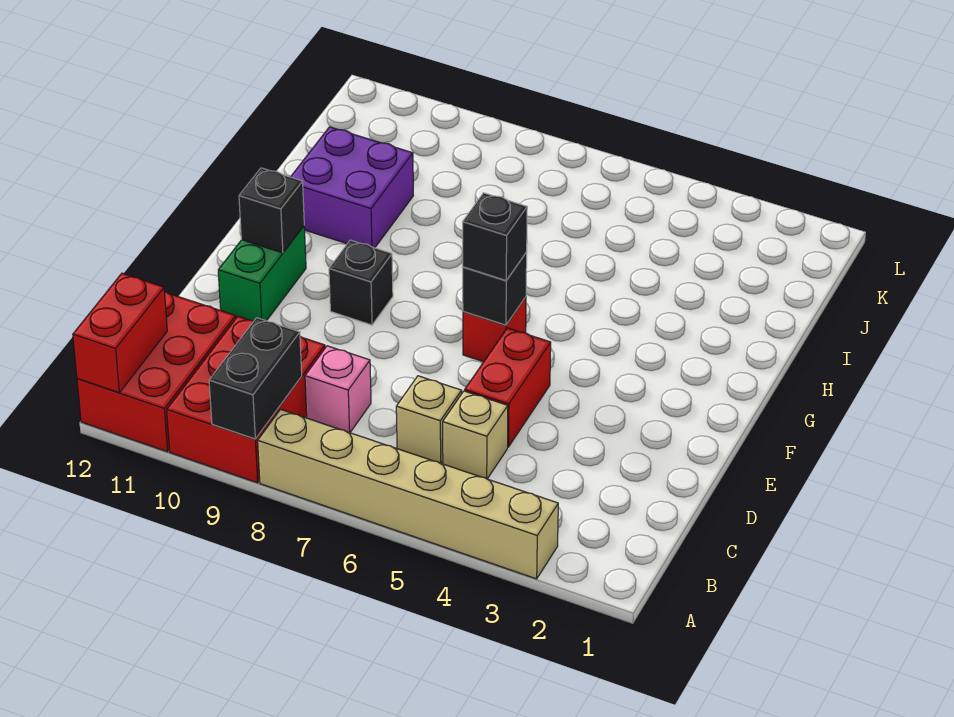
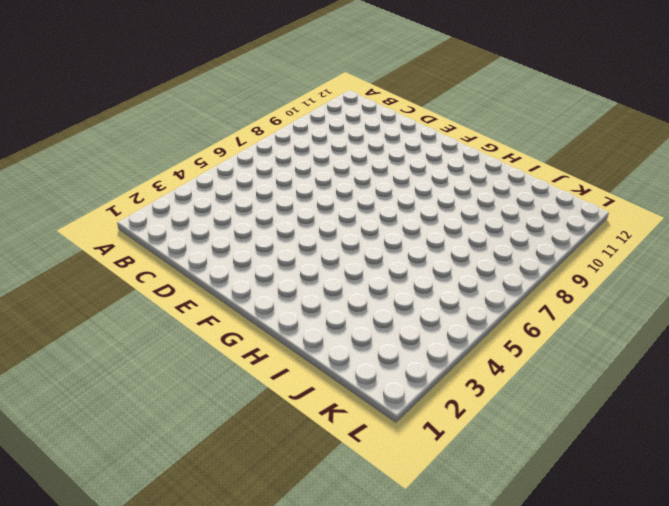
none -> tan brick A3:A8 level 1
none -> red brick A9:C10 level 1
none -> red brick A11:C12 level 1

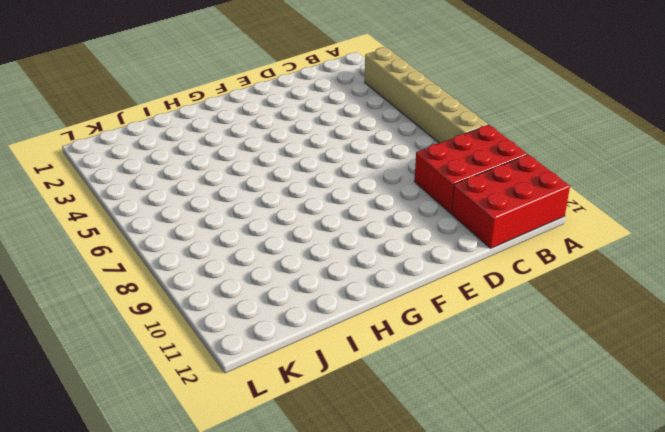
none -> tan brick C5 level 1
none -> tan brick C6 level 1
none -> pink brick C8 level 1

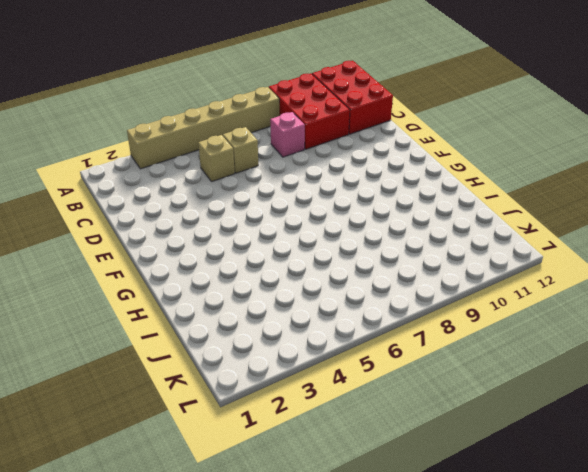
none -> red brick D5:E5 level 1
none -> green brick E11:F11 level 1
none -> red brick F6 level 1

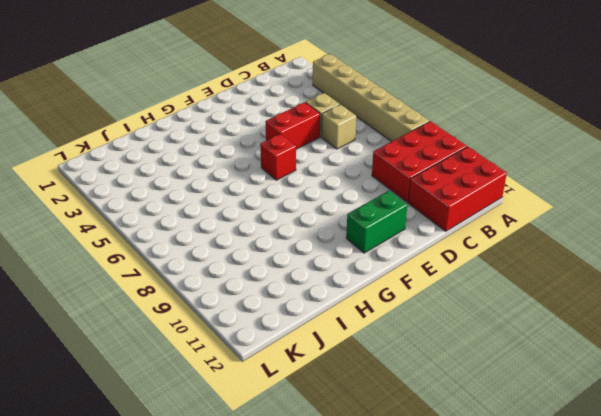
none -> pink brick C8 level 1
none -> black brick F9 level 1
none -> purple brick H10:I11 level 1

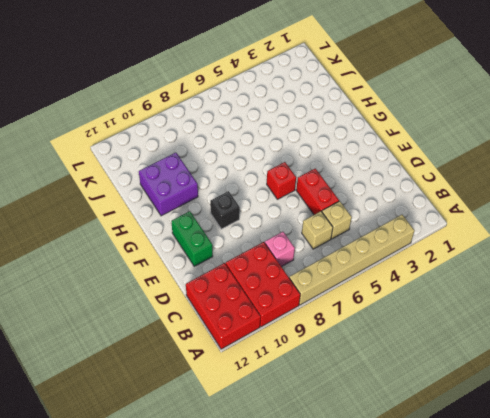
none -> black brick A9:B9 level 2
none -> red brick A12:B12 level 2
none -> black brick F6 level 2

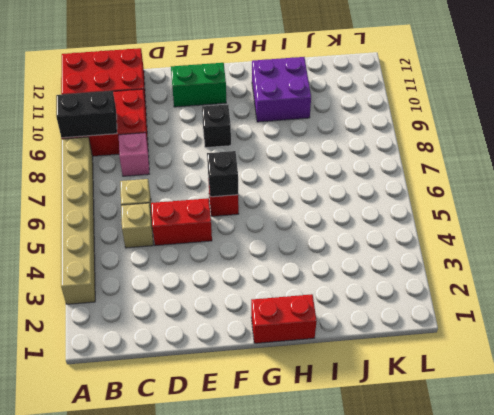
red brick G1:H1 level 1 -> red brick A12:B12 level 2
none -> black brick F11 level 2
none -> black brick F6 level 3

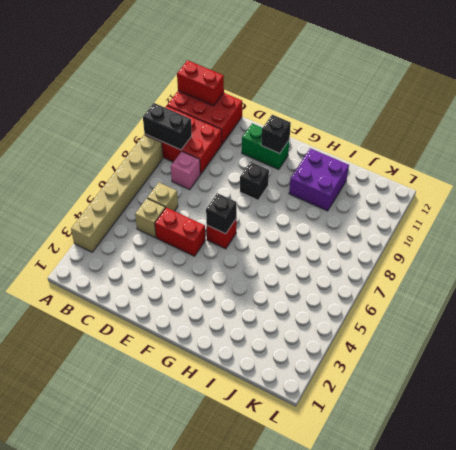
none -> black brick F6 level 3

